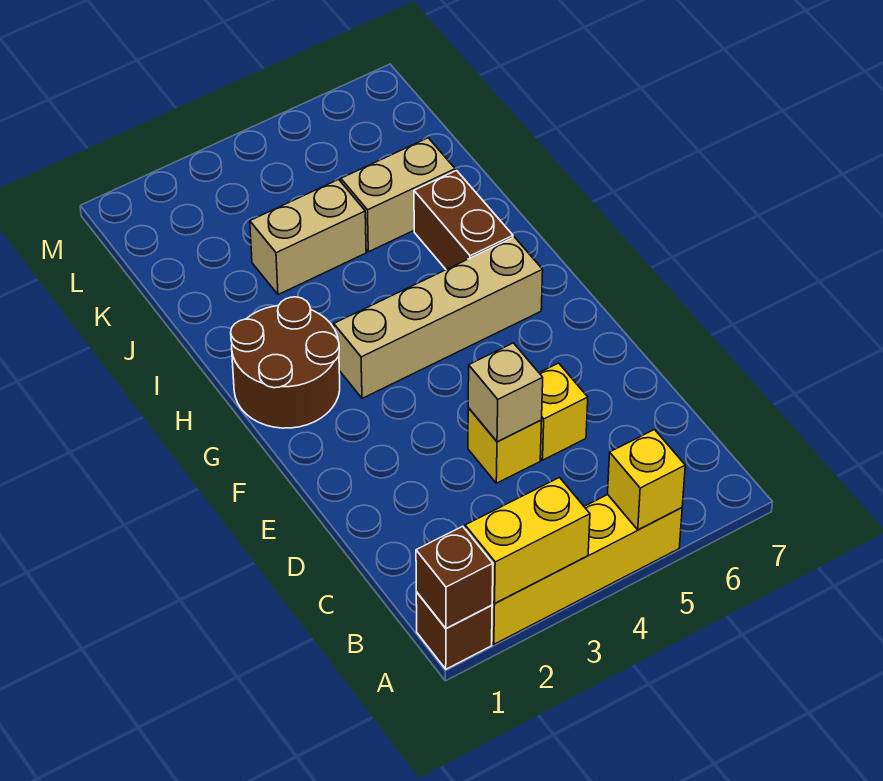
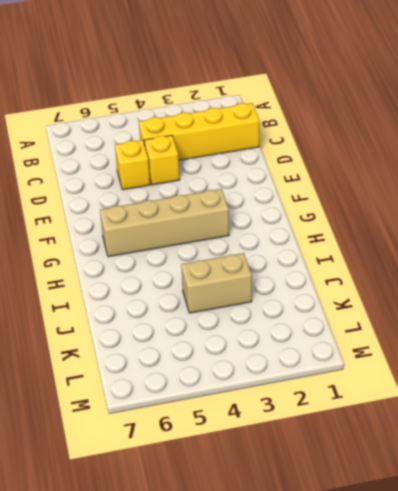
yellow brick C1:C4 level 1 -> yellow brick A2:A5 level 1
none -> brown brick A1 level 1
none -> brown round brick G1:H2 level 1
none -> brown brick H6:I6 level 1

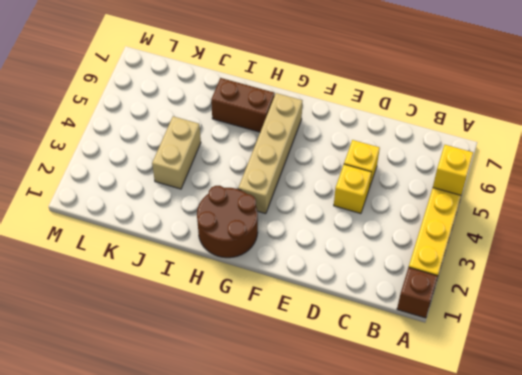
none -> tan brick J5:J6 level 1
none -> brown brick A1 level 2
none -> yellow brick A2:A3 level 2

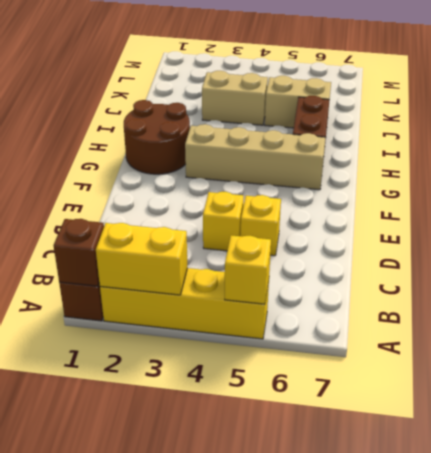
none -> tan brick D4 level 2

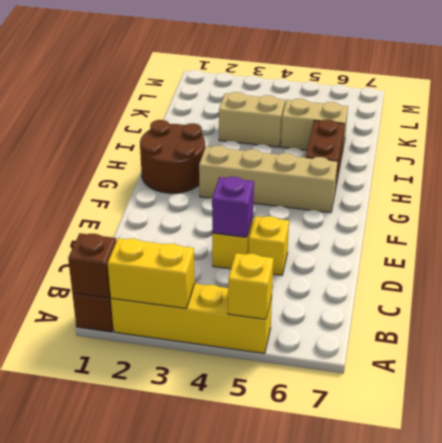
purple brick D4 level 2 -> tan brick D4 level 2

